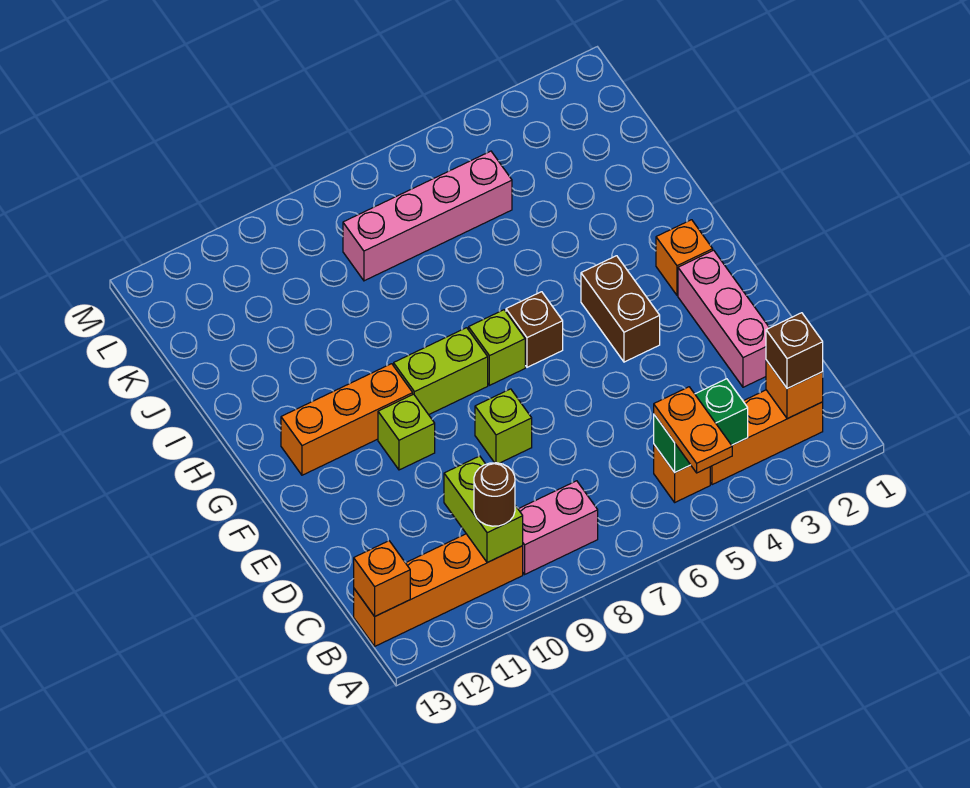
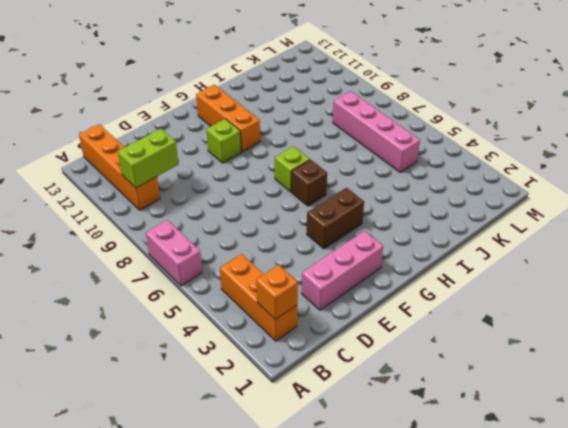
pink brick A6:A7 level 1 -> pink brick B8:B9 level 1
none -> orange brick B5 level 1
none -> lime brick E8 level 1
none -> orange brick G2 level 1

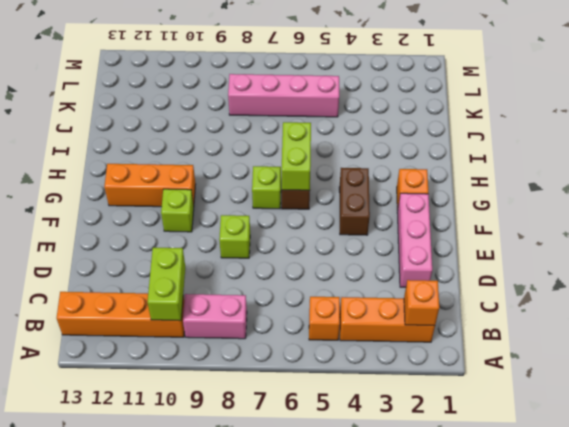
lime brick G6:H6 level 2 -> lime brick G8:G9 level 1
none -> green brick B4:B5 level 2
none -> orange brick B13 level 2
none -> orange plate A5:B5 level 3

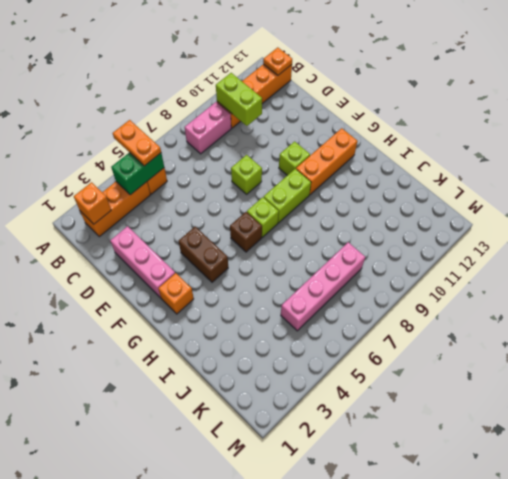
orange plate B13 level 2 -> orange brick B13 level 2
none -> brown brick B2 level 3
none -> brown round brick B10 level 3

